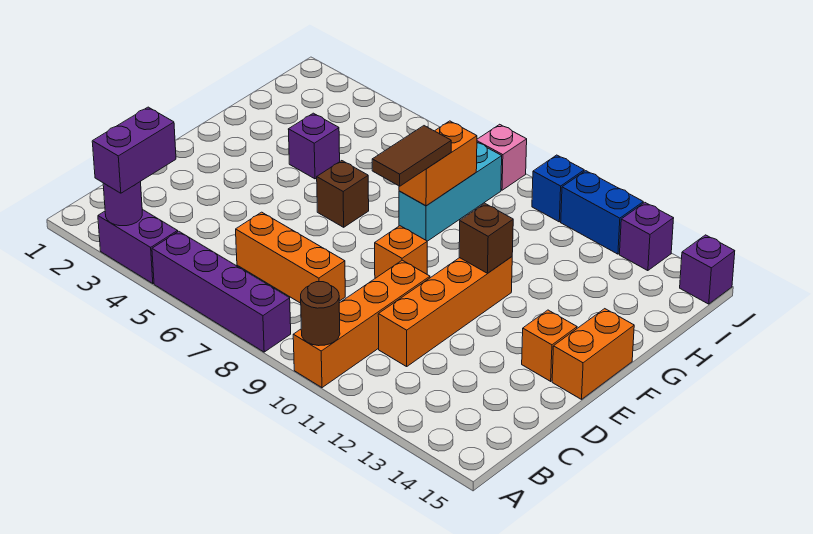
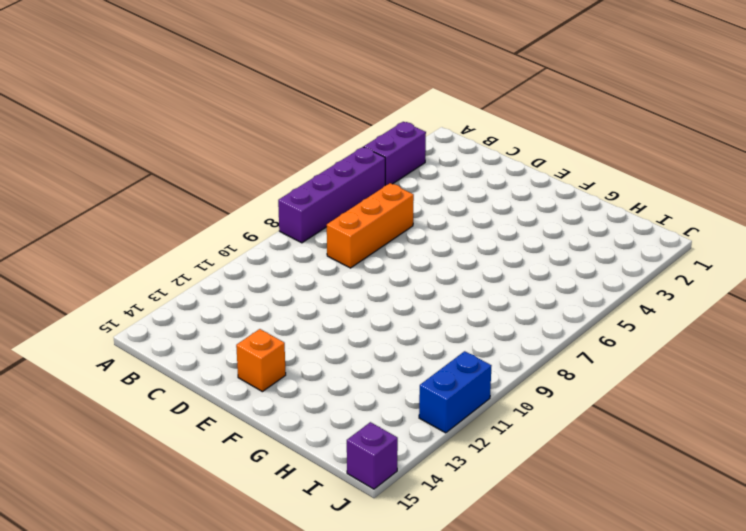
none -> orange brick A10:D10 level 1
none -> orange brick C11:F11 level 1
none -> orange brick E9 level 1

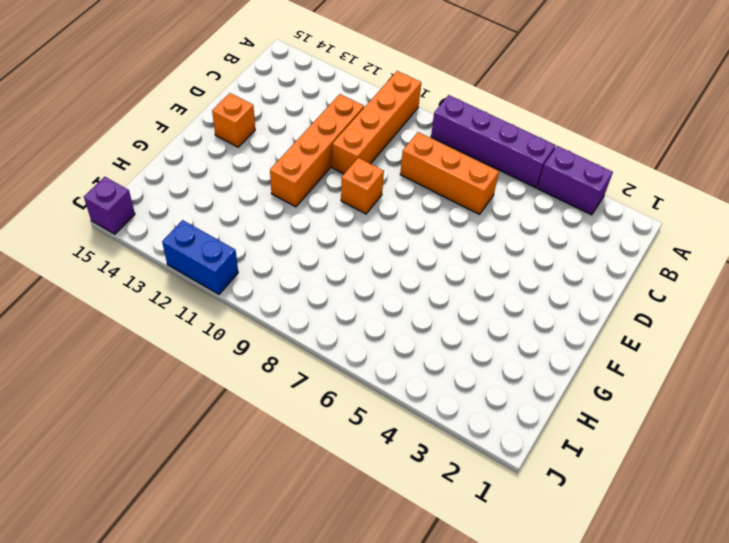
none -> orange brick E15:F15 level 1
none -> brown brick F6 level 1
none -> purple brick G4 level 1

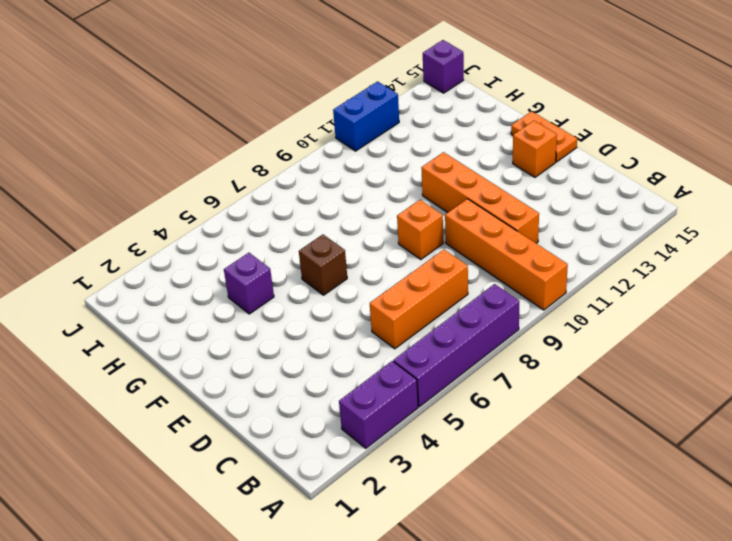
orange plate E15:F15 level 1 -> orange brick E15:F15 level 1
none -> cyan brick G8:I8 level 1
none -> pink brick J8 level 1
none -> blue brick J10 level 1

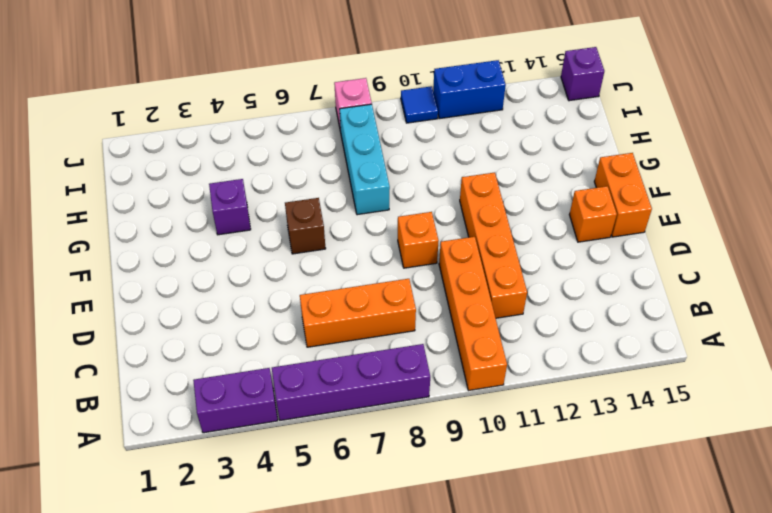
blue tile J10 level 1 -> blue brick J10 level 1
none -> purple brick J13 level 1
none -> purple round brick A3 level 2
none -> brown round brick A10 level 2

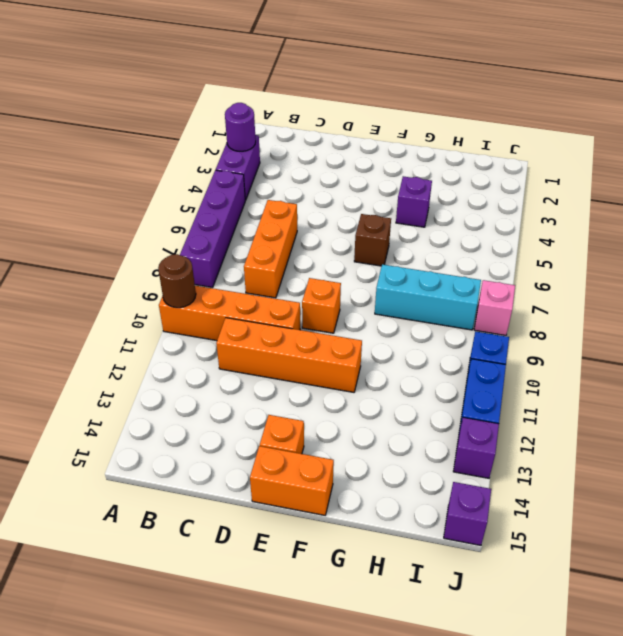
none -> brown brick F11 level 2
none -> orange brick G8:H8 level 2
none -> purple brick A3:B3 level 3

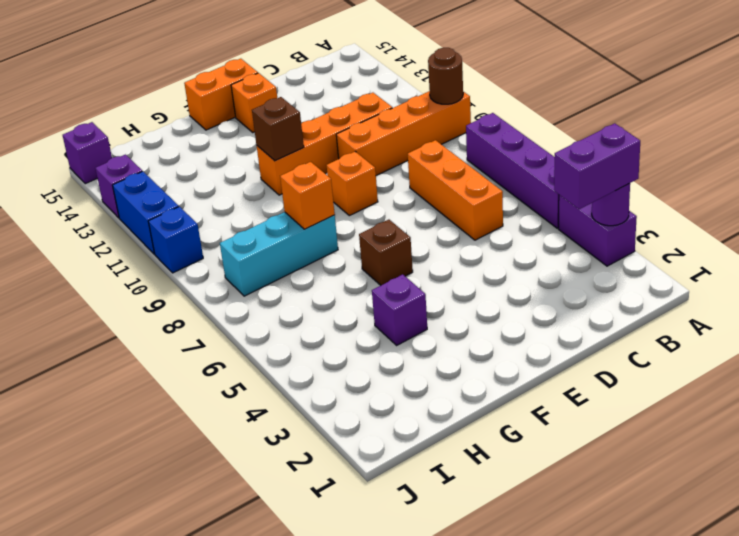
orange brick G8 level 2 -> orange brick G8:H8 level 2
none -> pink brick J8 level 1
none -> brown tile F8:G8 level 3

